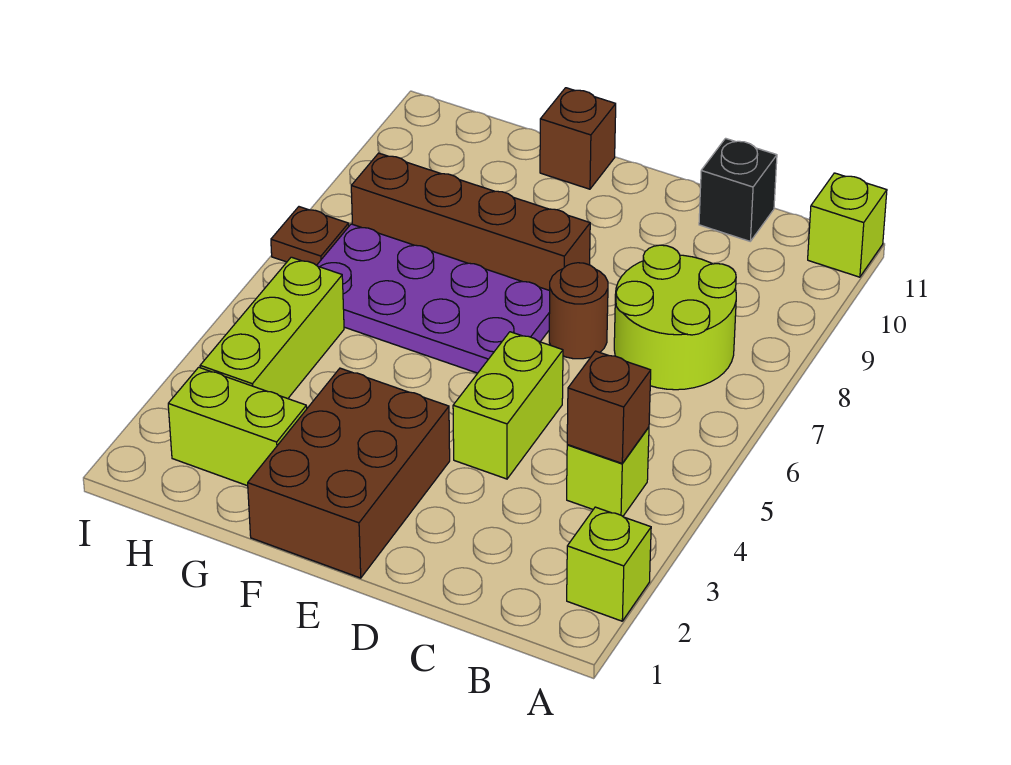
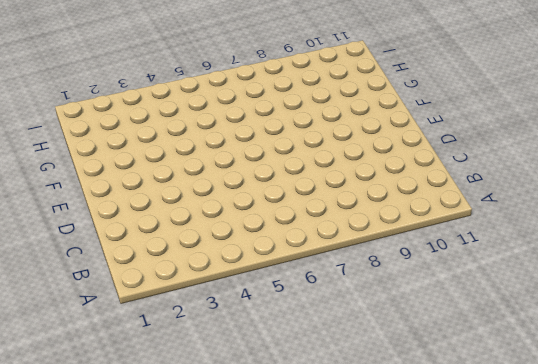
none -> lime brick A2 level 1
none -> lime brick A11 level 1
none -> lime brick B4 level 1

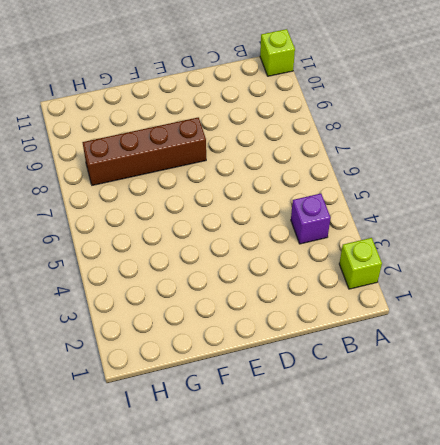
purple brick B4 level 1 -> lime brick B4 level 1
none -> lime round brick B7:C8 level 1
none -> black brick C11 level 1
none -> lime brick D4:D5 level 1

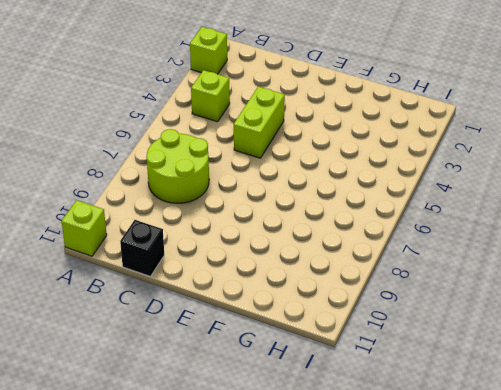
none -> brown round brick D7 level 1
none -> brown brick E1:F3 level 1
none -> purple plate E6:H7 level 1

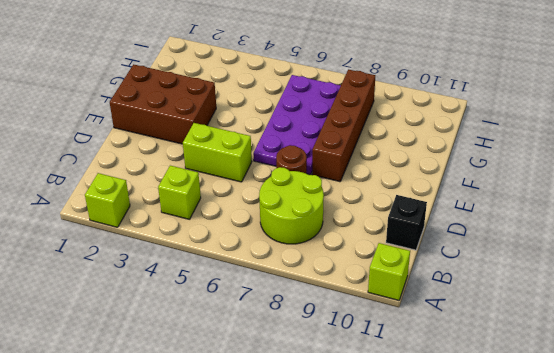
none -> brown brick F11 level 1
none -> lime brick G2:H2 level 1
none -> lime brick H3:H5 level 1

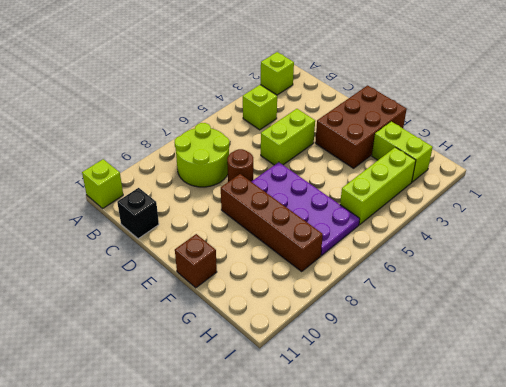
none -> brown plate I7 level 1
none -> brown brick B4 level 2

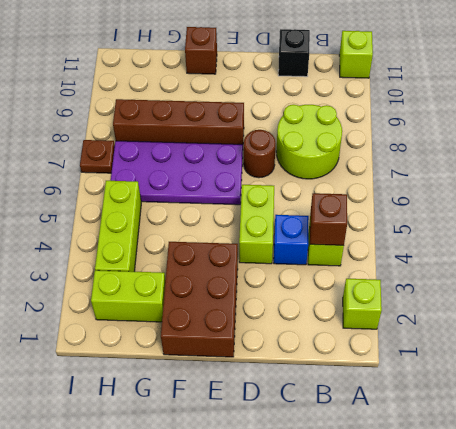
blue brick C4 level 1 -> none

